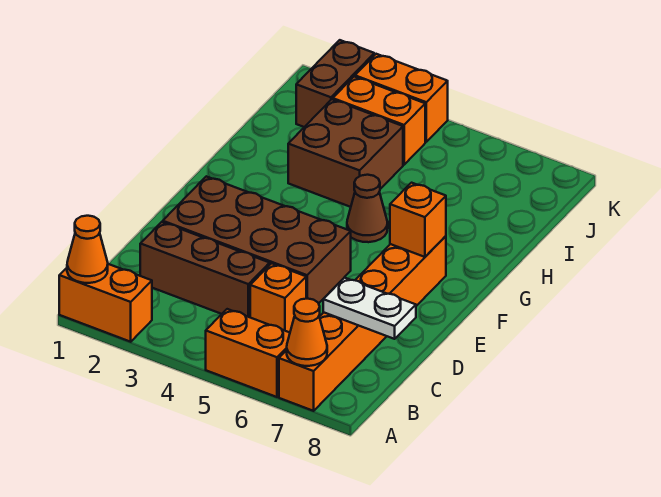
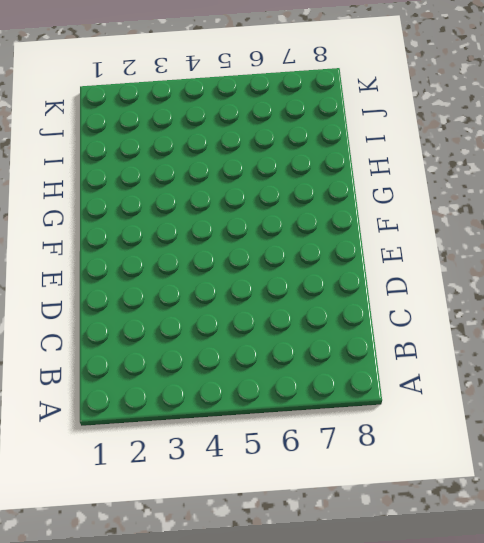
none -> orange brick A1:A2 level 1
none -> orange brick A5:A6 level 1
none -> orange brick A7:F7 level 1

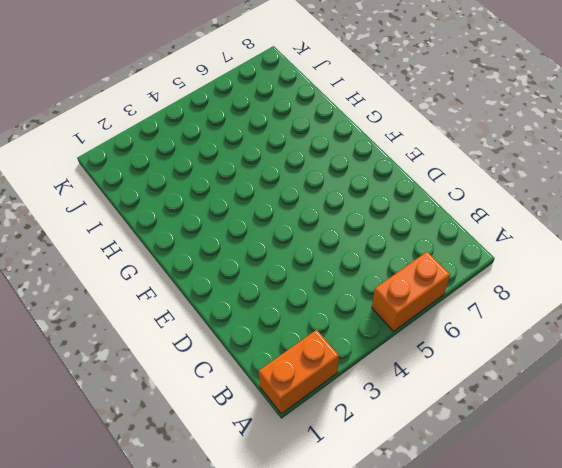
none -> orange brick A7:F7 level 1
none -> brown brick C2:C4 level 1
none -> orange brick C5 level 1

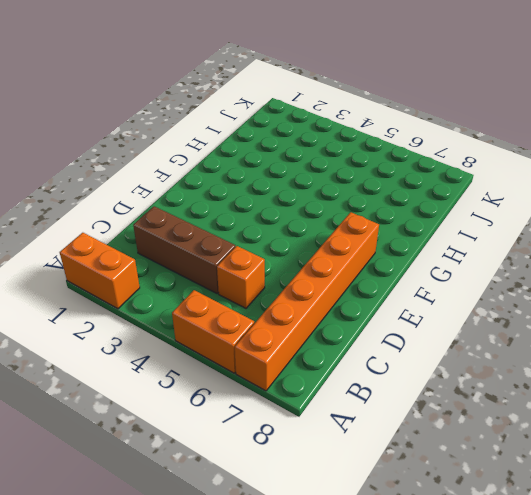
none -> brown brick D2:E5 level 1
none -> brown cone G5 level 1
none -> brown brick H3:I4 level 1

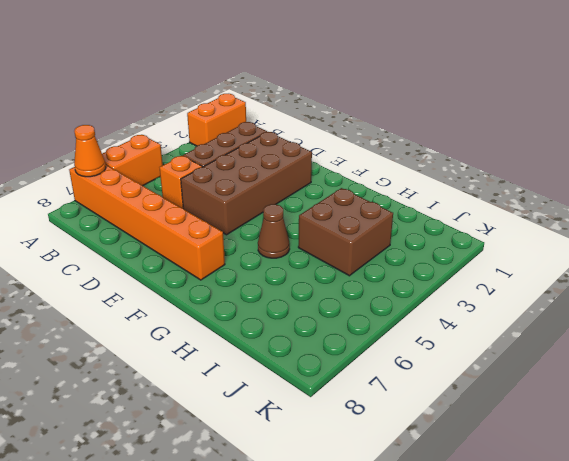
none -> brown brick J2:K2 level 1
none -> orange brick J3:J4 level 1
none -> orange brick K3:K4 level 1

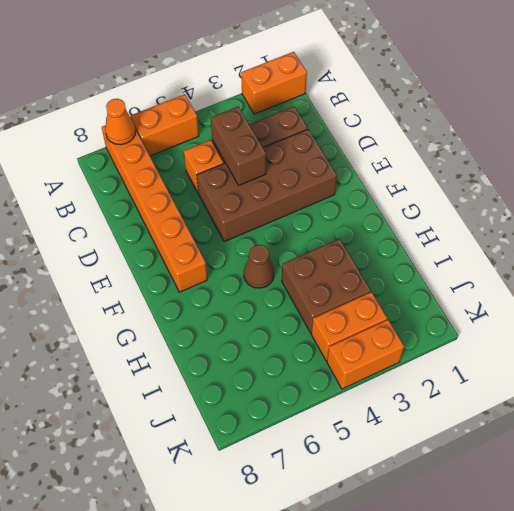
brown brick C4:D4 level 2 -> brown brick J2:K2 level 1
none -> orange cone A1 level 2
none -> white plate C7:C8 level 2
none -> orange brick F7 level 2

